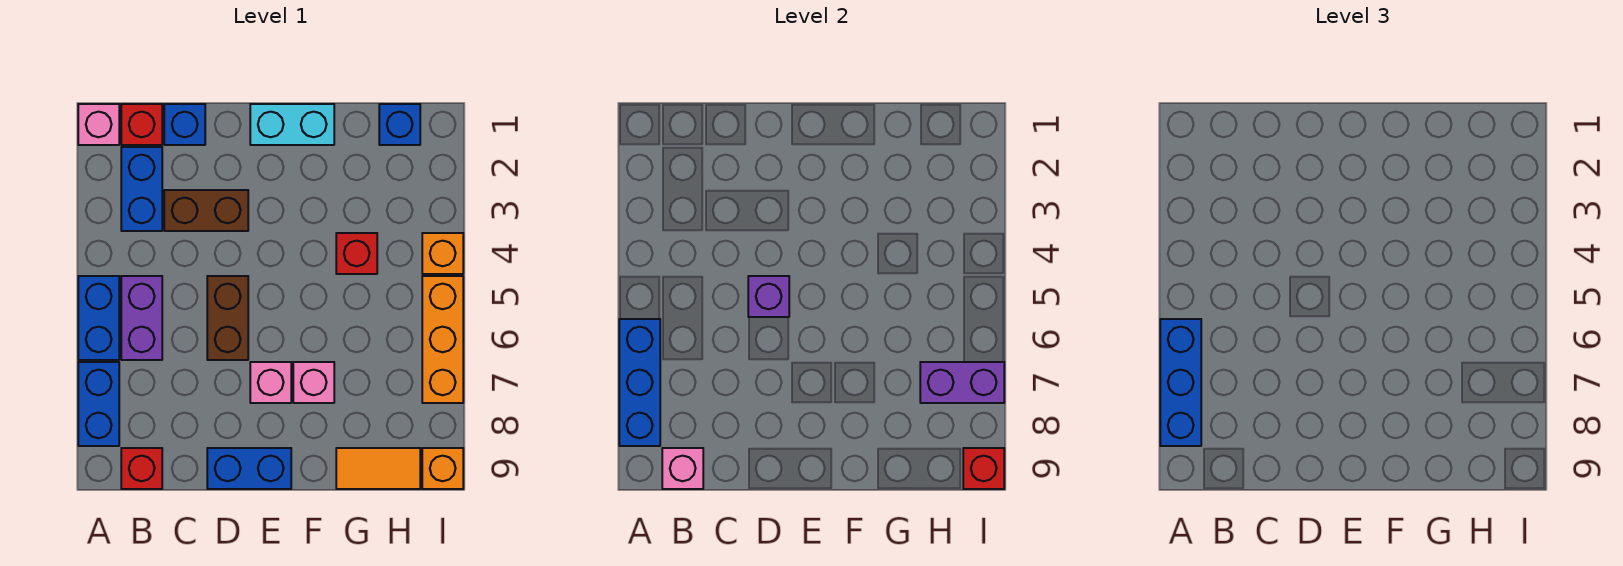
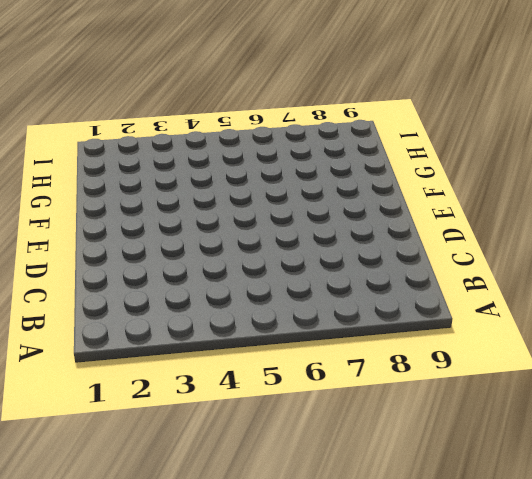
none -> pink brick A1 level 1
none -> blue brick A5:A6 level 1
none -> blue brick A7:A8 level 1

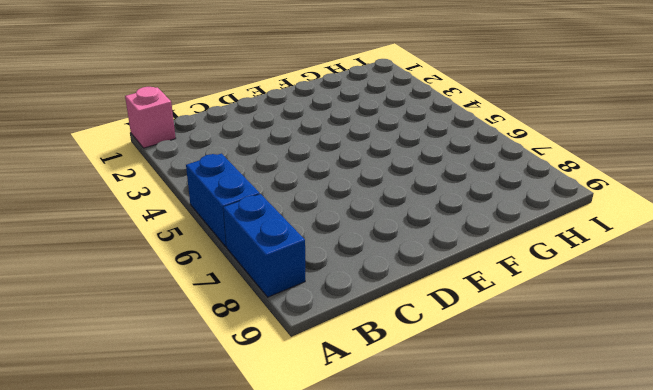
none -> red brick B1 level 1
none -> blue brick B2:B3 level 1
none -> purple brick B5:B6 level 1

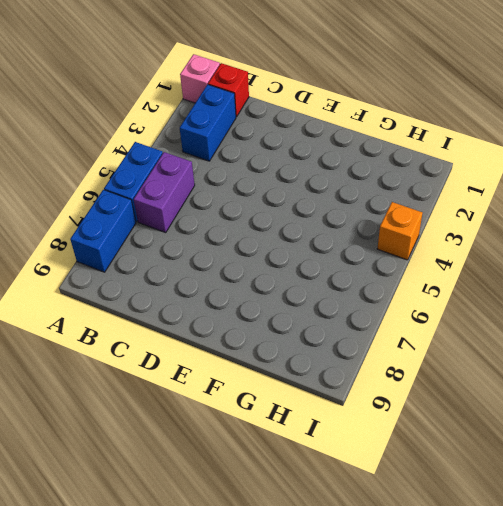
none -> red brick B9 level 1
none -> blue brick C1 level 1
none -> brown brick C3:D3 level 1

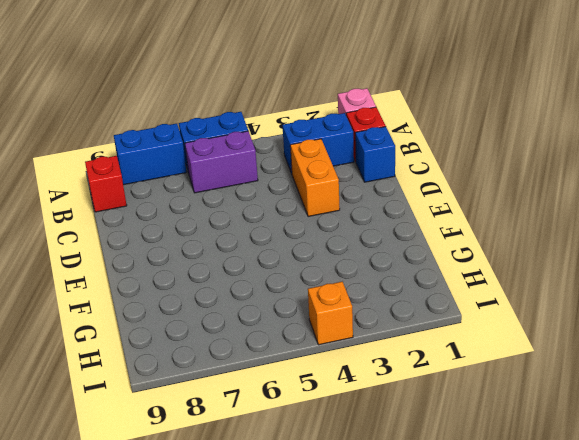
orange brick C3:D3 level 1 -> brown brick C3:D3 level 1
none -> brown brick D5:D6 level 1
none -> blue brick D9:E9 level 1
none -> cyan brick E1:F1 level 1

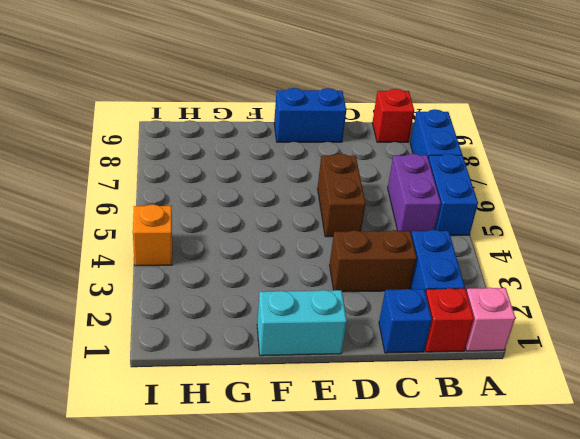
none -> pink brick E7 level 1
none -> pink brick F7 level 1
none -> red brick G4 level 1

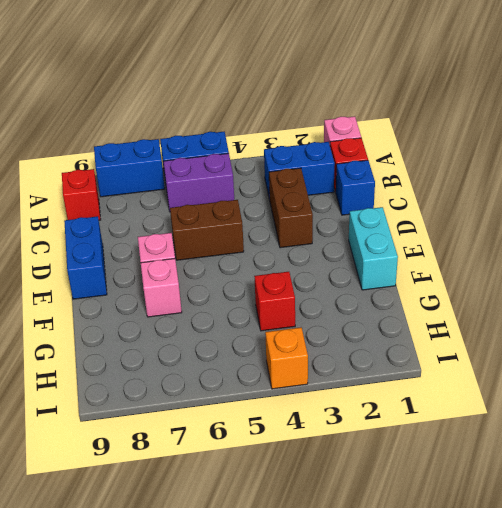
none -> orange tile G9:H9 level 1
none -> blue brick H1 level 1
none -> orange brick I5:I7 level 1

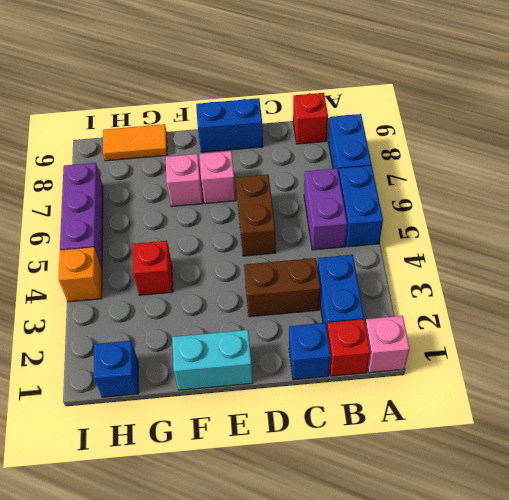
purple brick I5:I7 level 1 -> orange brick I5:I7 level 1
none -> orange brick I9 level 1
none -> blue brick A6:A8 level 2
none -> pink brick B9 level 2

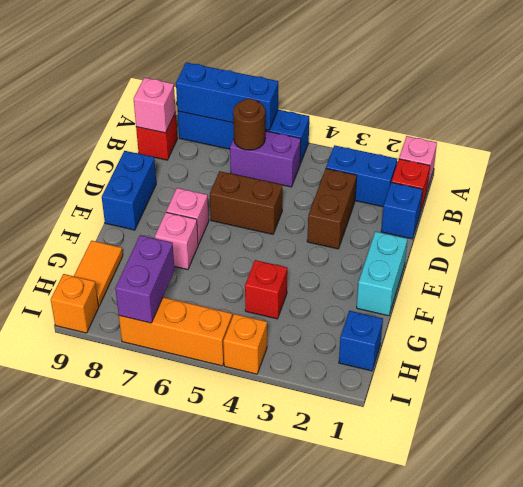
brown round brick B6 level 2 -> none
none -> purple brick D5 level 2
none -> red brick I9 level 2
none -> blue brick A6:A8 level 3

